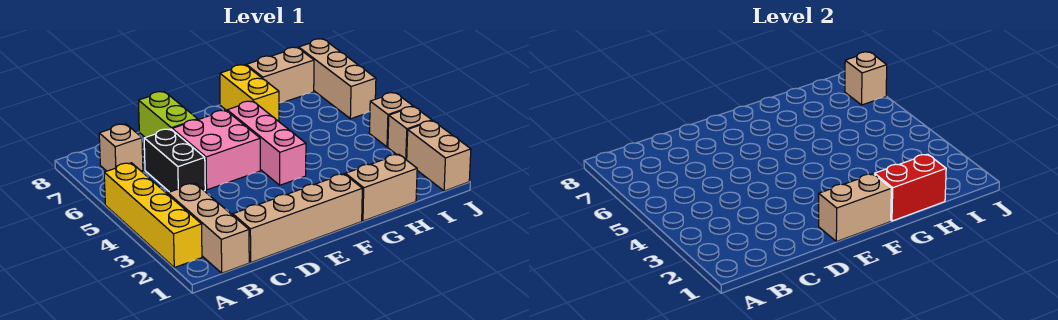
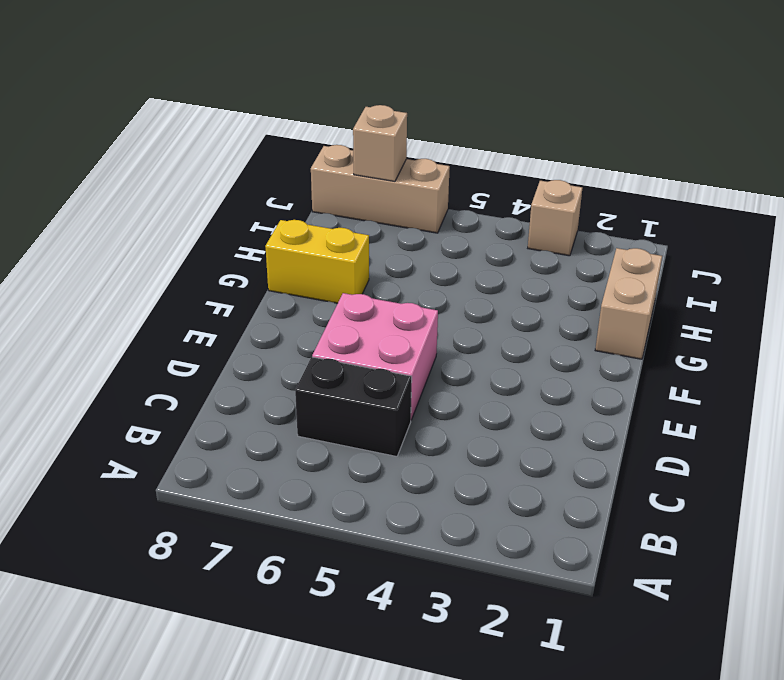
none -> yellow brick A2:A5 level 1
none -> tan brick B1:B3 level 1
none -> tan brick B7 level 1

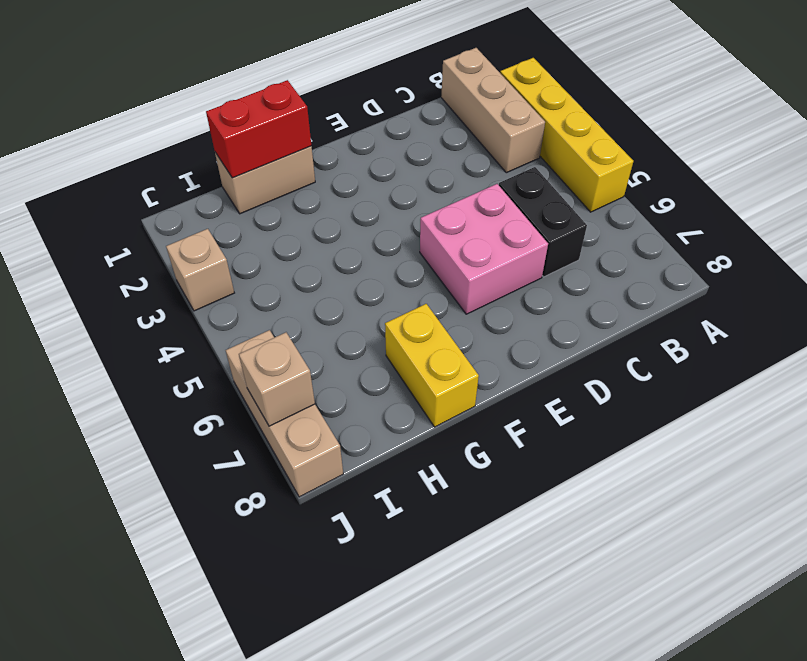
none -> tan brick B7 level 1
none -> tan brick C1:F1 level 1
none -> lime brick D7:D8 level 1

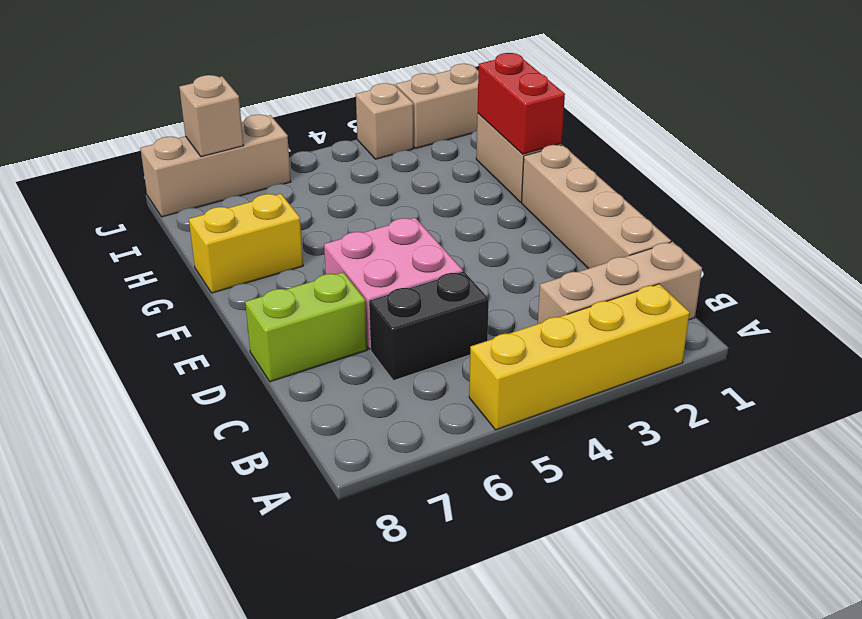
none -> tan brick B7 level 1
none -> pink brick F4:F6 level 1
none -> tan brick H8:I8 level 1

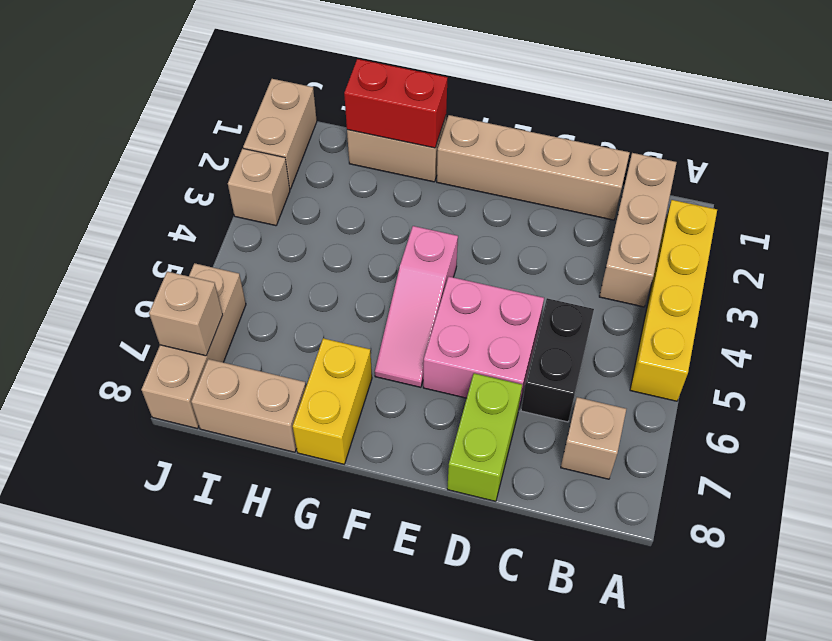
pink slope F4:F6 level 1 top 4 -> pink brick F4:F6 level 1
none -> tan brick J4 level 1
none -> tan brick E1:F1 level 2

